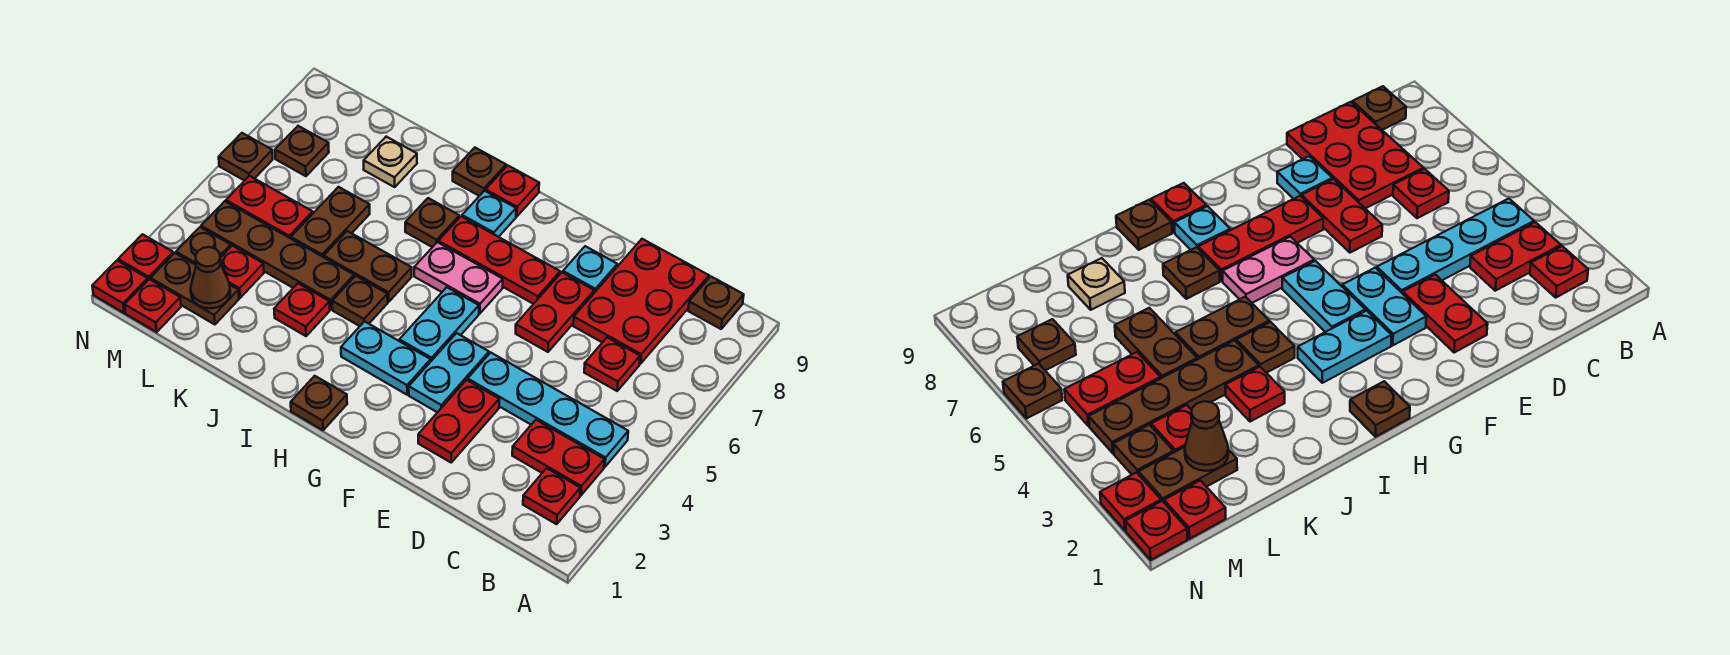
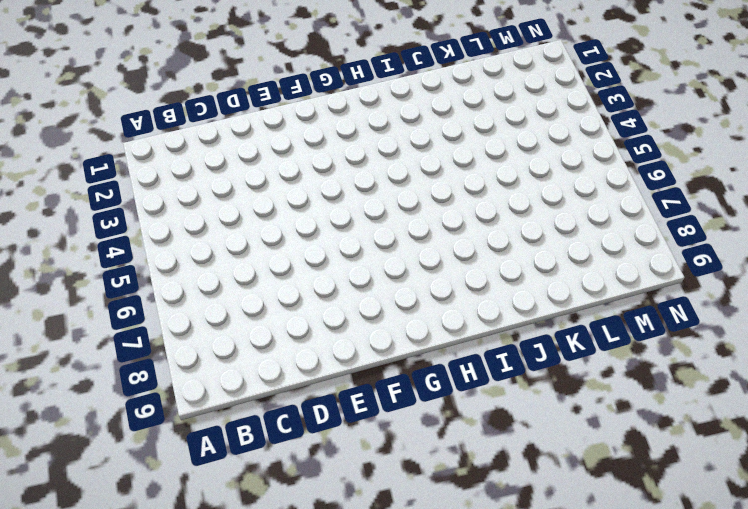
none -> red plate B2 level 1
none -> red plate B3:C3 level 1
none -> cyan plate B4:E4 level 1
none -> brown plate B9 level 1

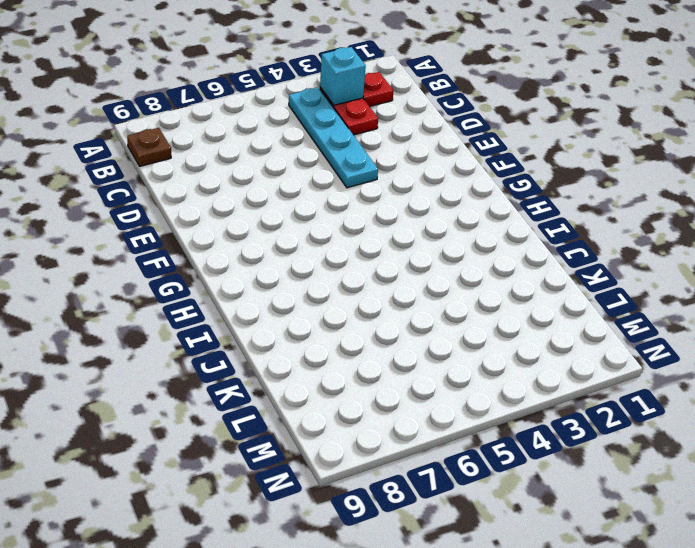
cyan brick B3 level 2 -> none
none -> red plate C6 level 1
none -> red plate C7:D9 level 1
none -> red plate E2:E3 level 1
none -> red plate E6:E7 level 1

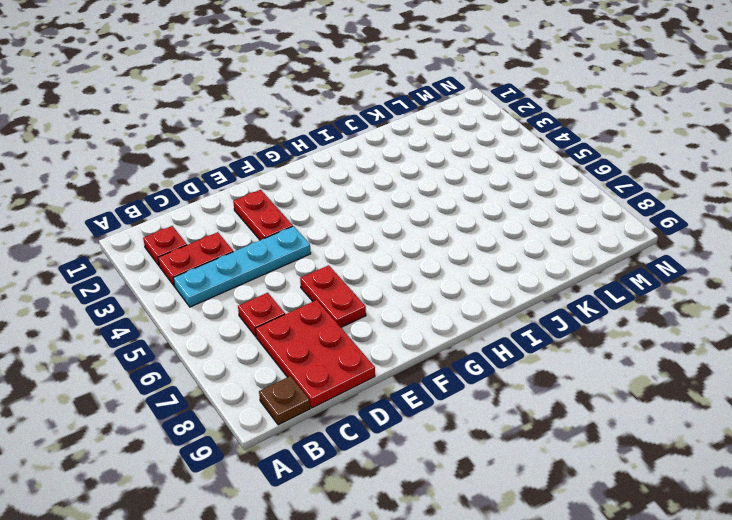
none -> cyan plate E8 level 1
none -> cyan plate F3:F4 level 1
none -> red plate F7:H7 level 1
none -> cyan plate G3:H3 level 1

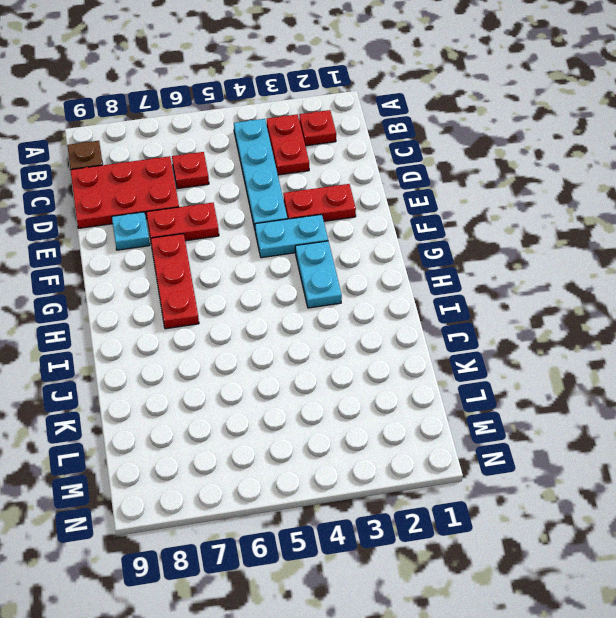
none -> cyan plate G4:G5 level 1
none -> pink plate G6:H6 level 1
none -> brown plate H1 level 1
none -> cyan plate H8 level 1

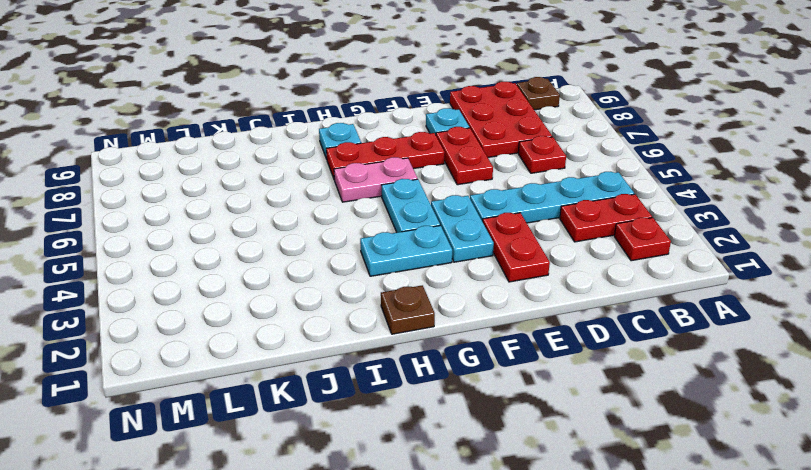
none -> red plate H9 level 1
none -> brown plate I4 level 1
none -> brown plate I5:J5 level 1
none -> brown plate I7 level 1

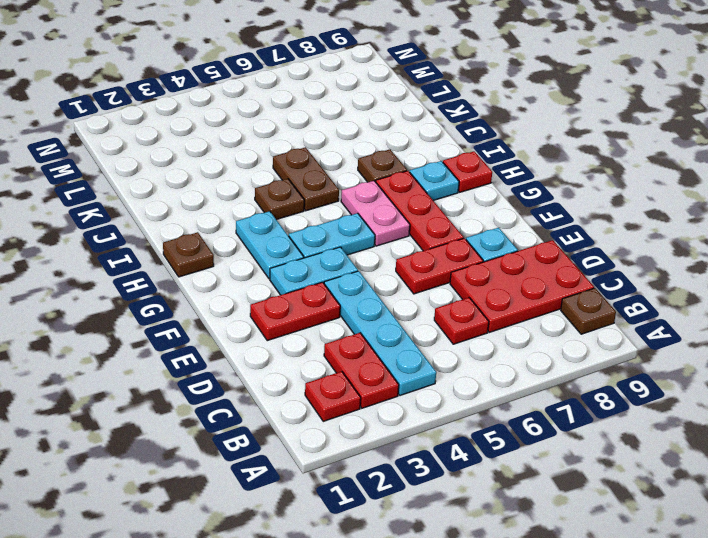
none -> brown plate I9 level 1
none -> red plate J3 level 1
none -> brown plate J4:M4 level 1
none -> brown plate K5:K6 level 1

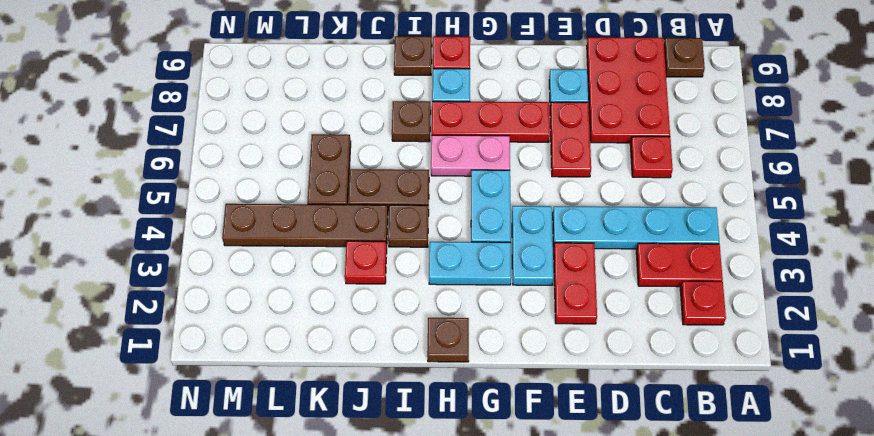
none -> tan plate K8 level 1
none -> brown plate L2:M2 level 1
none -> red plate L3 level 1
none -> red plate L5:M5 level 1

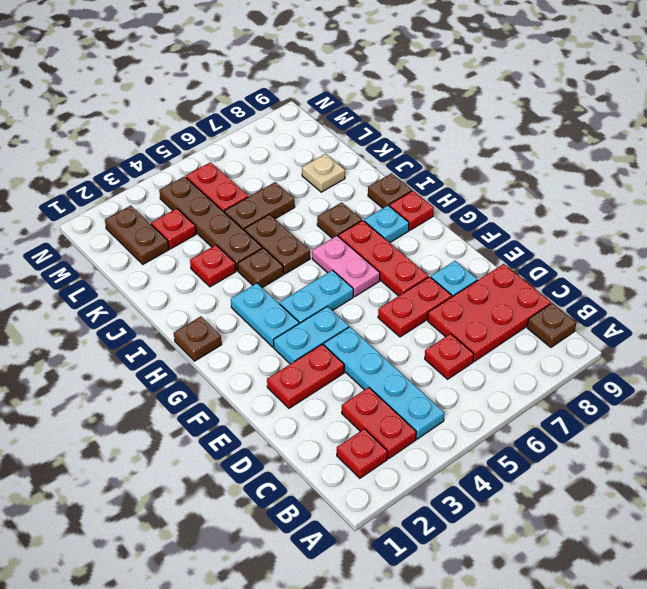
none -> red plate M1 level 1
none -> brown plate M3 level 1
none -> brown plate M7 level 1
none -> red plate N1 level 1

